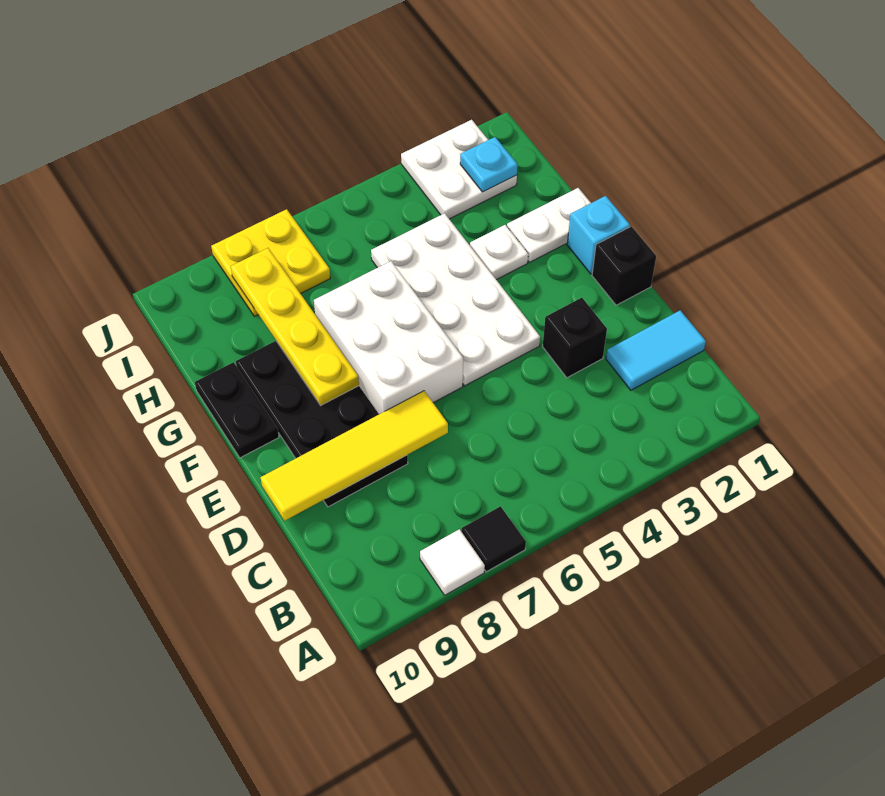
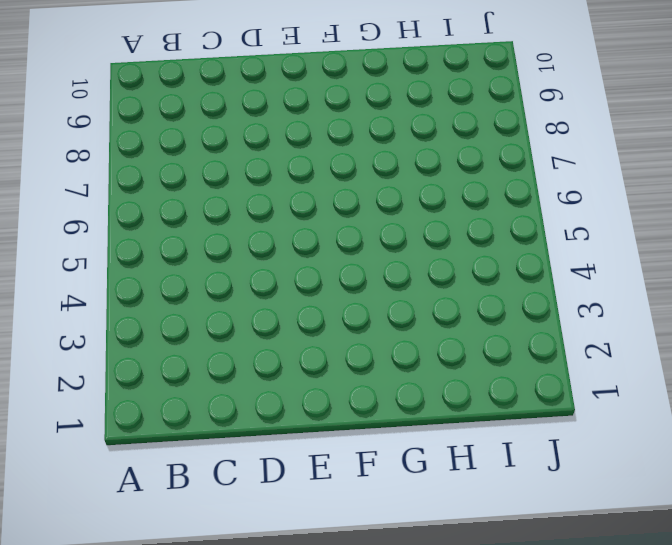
none -> black tile A7 level 1
none -> white tile A8 level 1
none -> cyan tile C1:C2 level 1

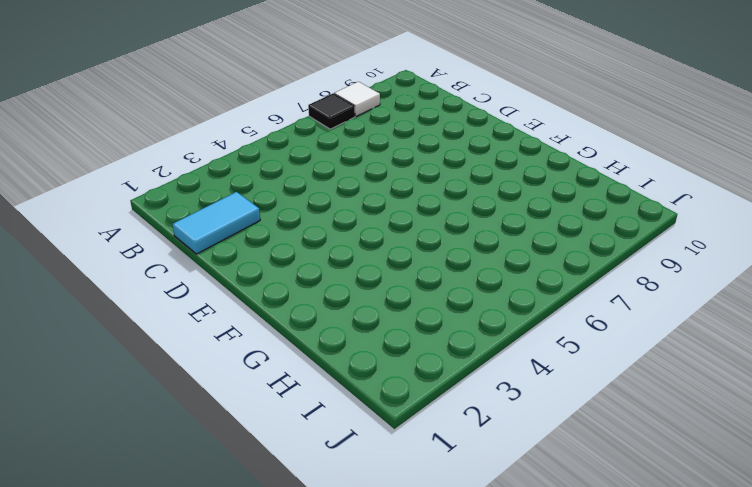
none -> black brick D3 level 1
none -> black plate D8:G9 level 1
none -> black brick E1 level 1

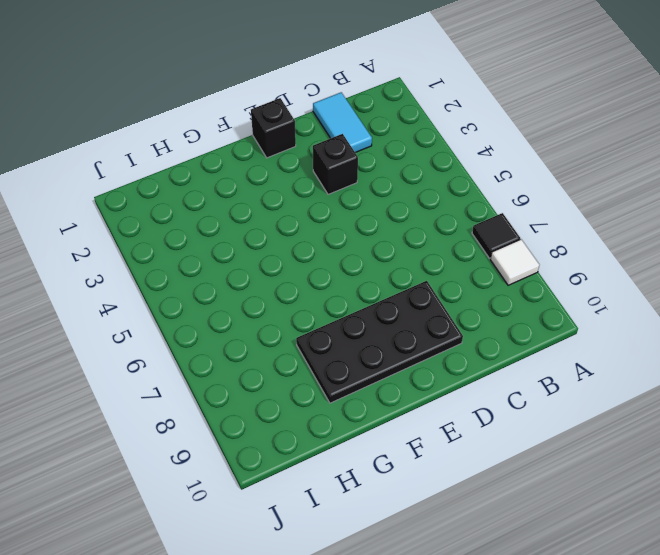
none -> white plate E4:H5 level 1
none -> white brick E6:G7 level 1
none -> cyan brick F1 level 1

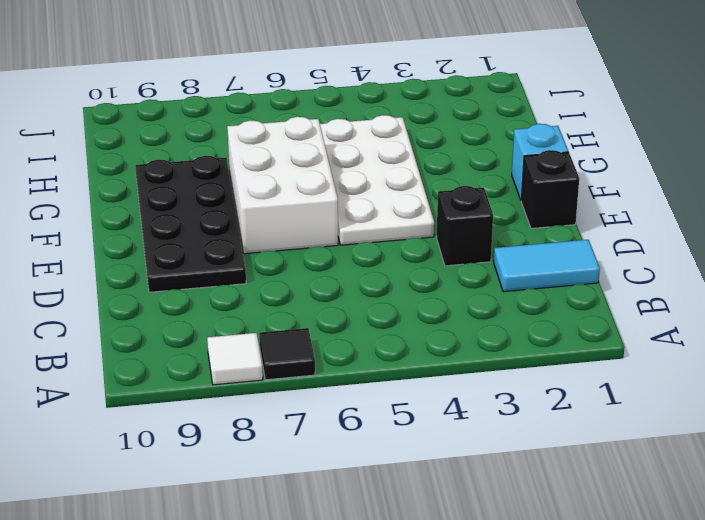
none -> black plate F10:G10 level 1
none -> white plate G1:G2 level 1
none -> white plate G3 level 1

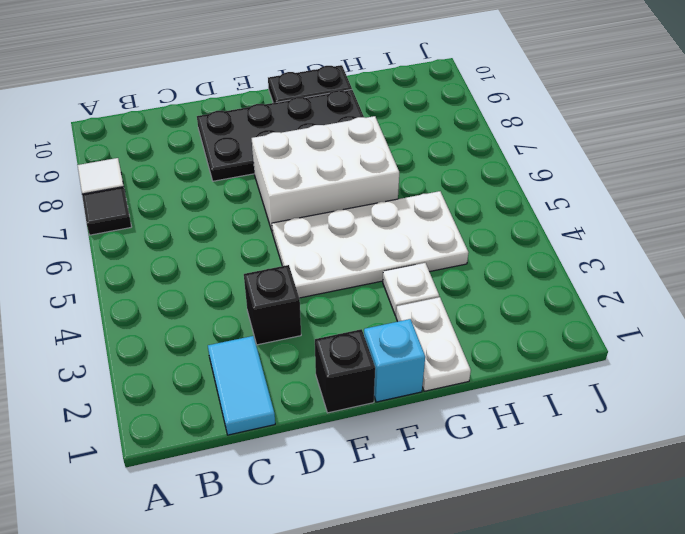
none -> white plate I2:J3 level 1
none -> yellow plate I7:J8 level 1
none -> yellow tile D7:D10 level 2

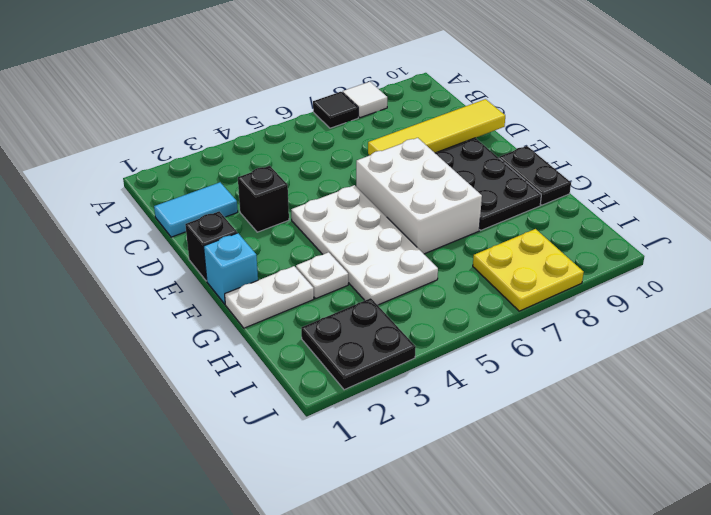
black plate I2:J3 level 1 -> white plate I2:J3 level 1
none -> yellow plate F8:I8 level 2
none -> cyan plate I2 level 2

